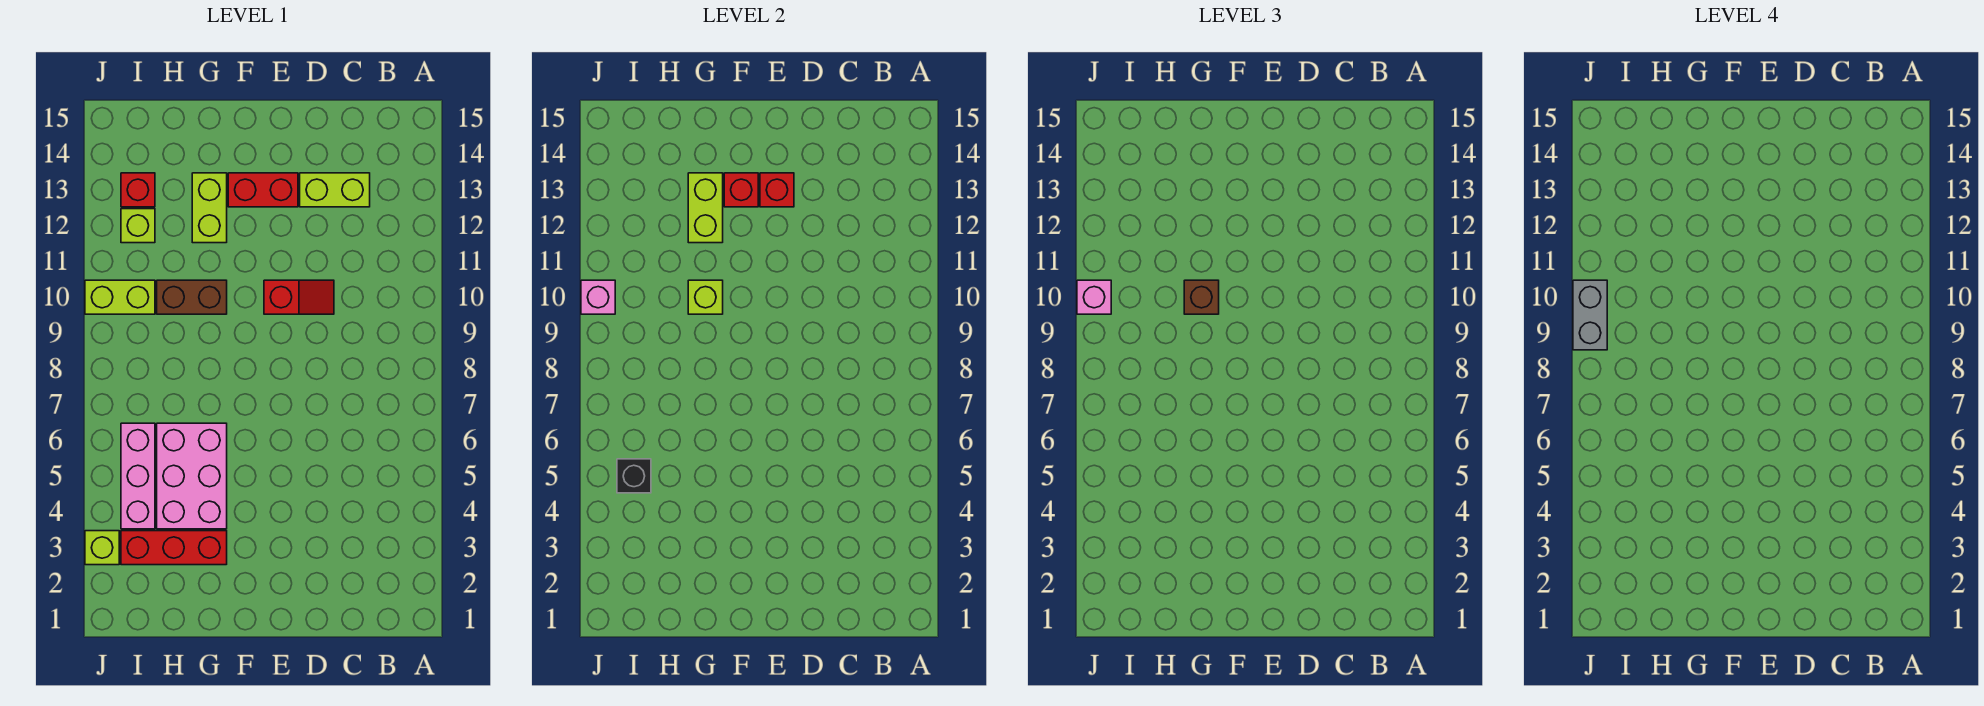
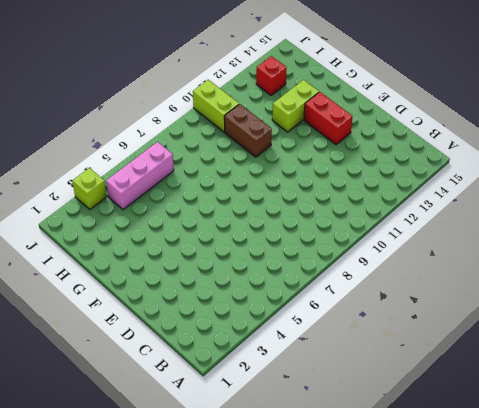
none -> lime brick C13:D13 level 1
none -> red slope D10:E10 level 1 top E
none -> red brick G3:I3 level 1

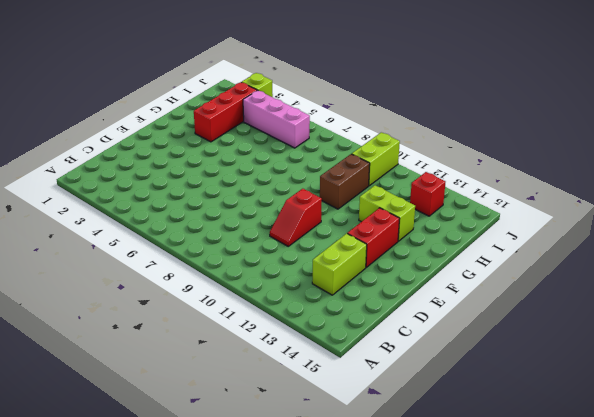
none -> pink brick G4:H6 level 1
none -> lime brick I12 level 1
none -> red brick E13 level 2

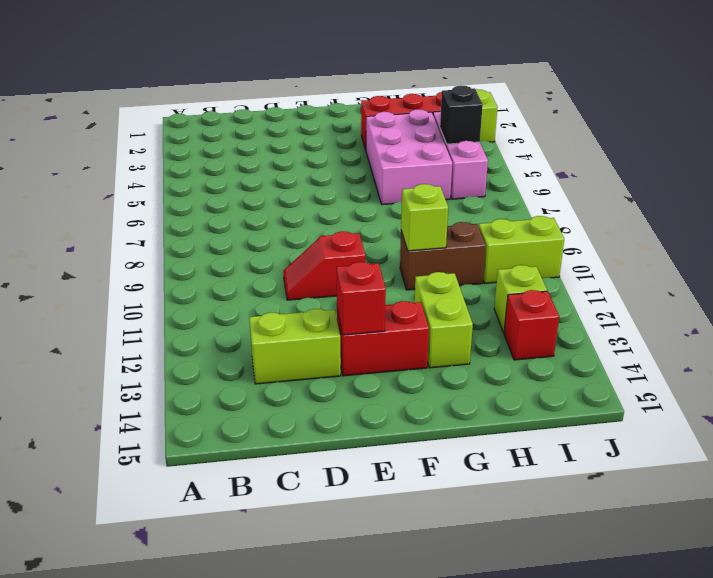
none -> red brick F13 level 2
none -> lime brick G12:G13 level 2
none -> pink brick J10 level 2

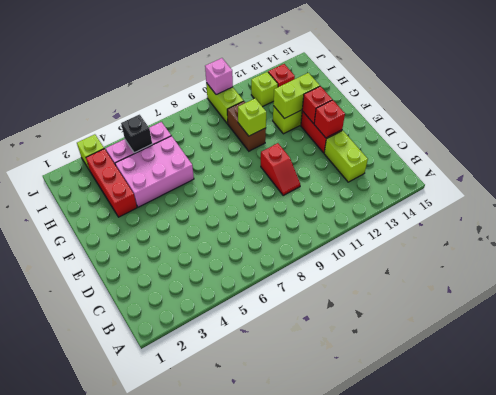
none -> brown brick G10 level 3
none -> pink brick J10 level 3
none -> grey brick J9:J10 level 4

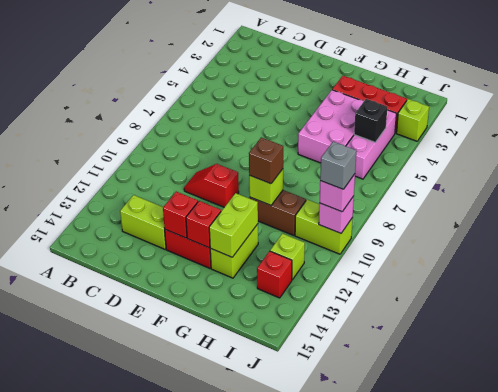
grey brick J10 level 4 -> grey brick J9:J10 level 4

